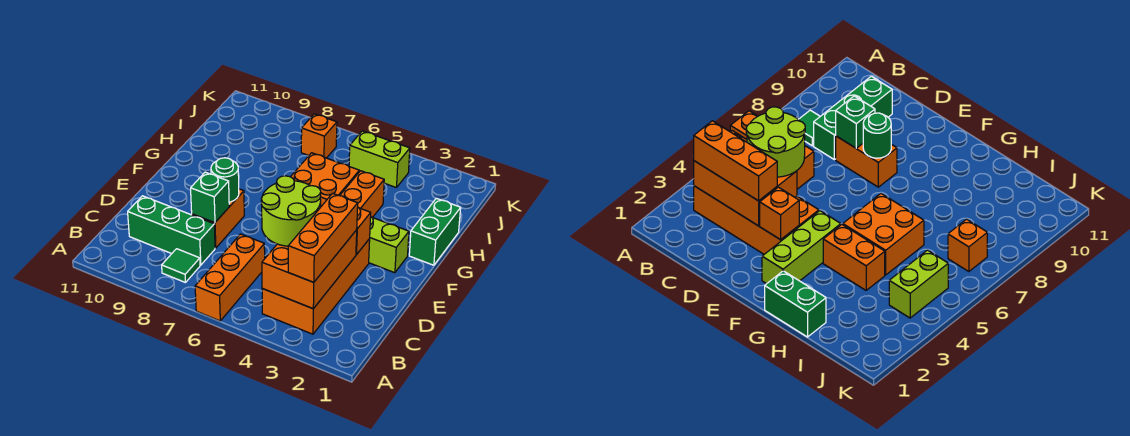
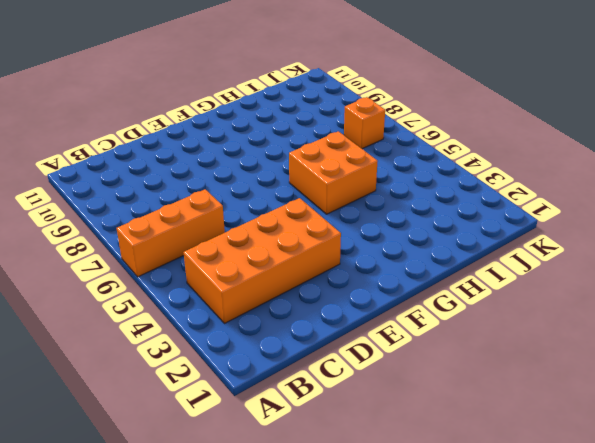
none -> green tile B8 level 1
none -> green brick C8:C10 level 1
none -> orange brick D8:E8 level 1

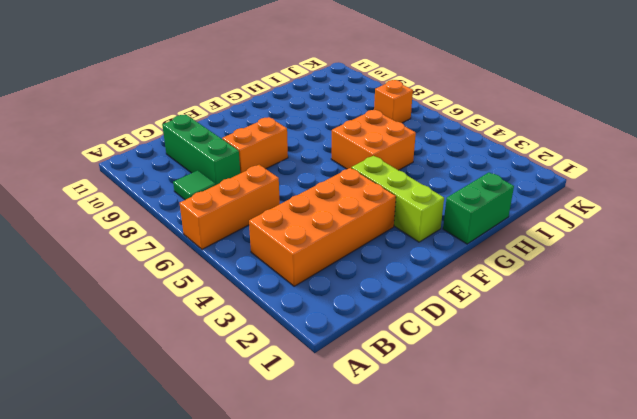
none -> orange brick G4:H4 level 1
none -> lime brick J4:J5 level 1
none -> orange brick B3:D4 level 2

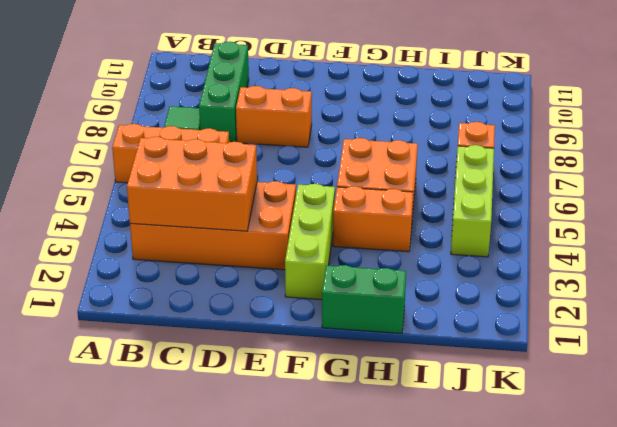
lime brick J4:J6 level 1 -> lime brick J4:J5 level 1
none -> green brick D8 level 2
none -> orange brick E3 level 2
none -> green round brick E8 level 2

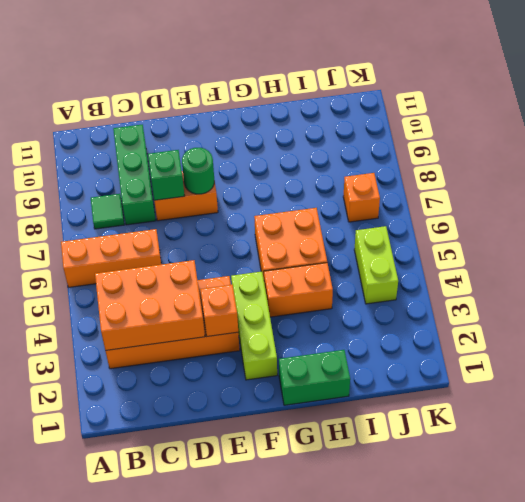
none -> orange brick B3:D3 level 3
none -> lime round brick C4:D5 level 3

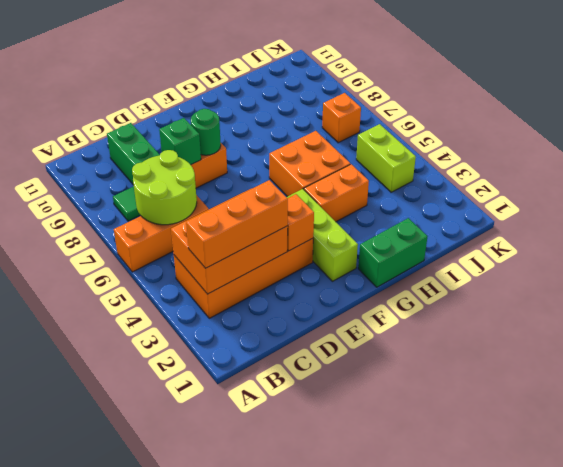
lime round brick B6:C7 level 2 -> lime round brick C4:D5 level 3

